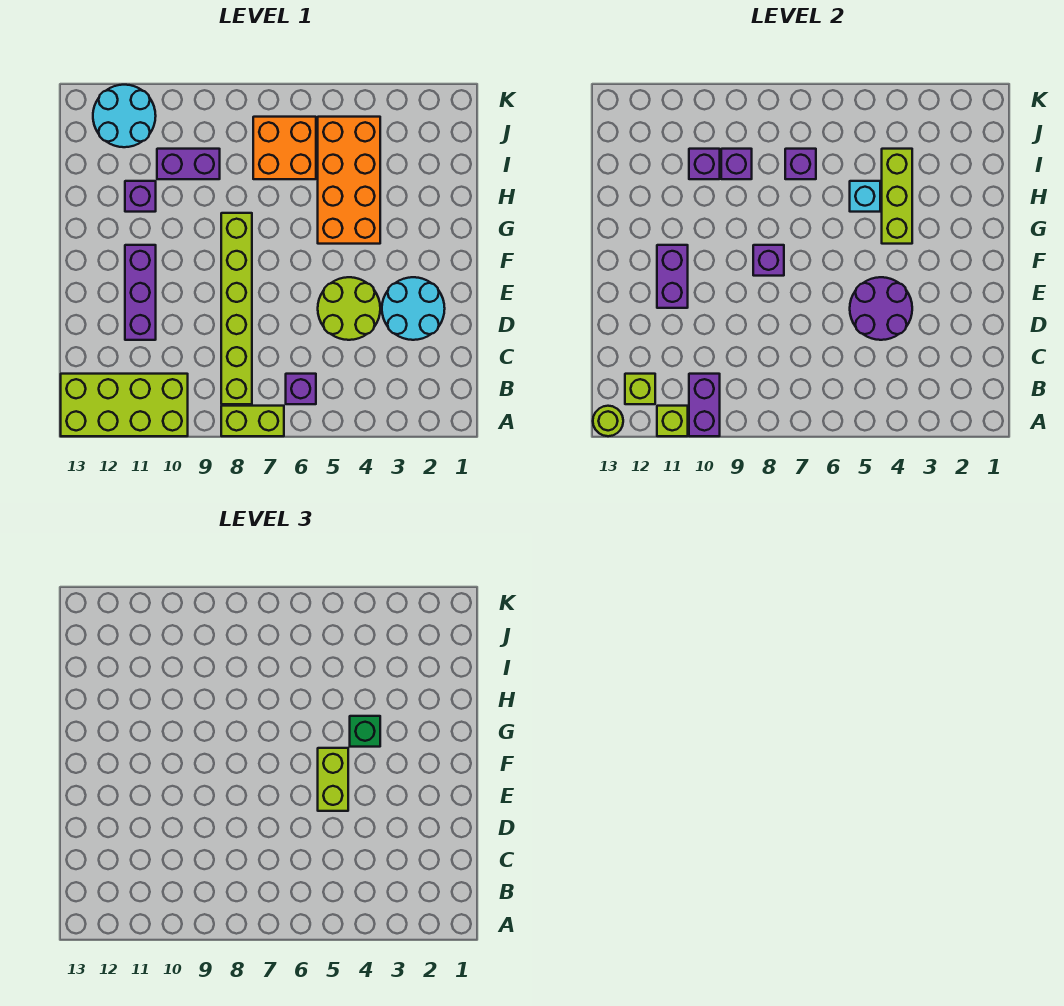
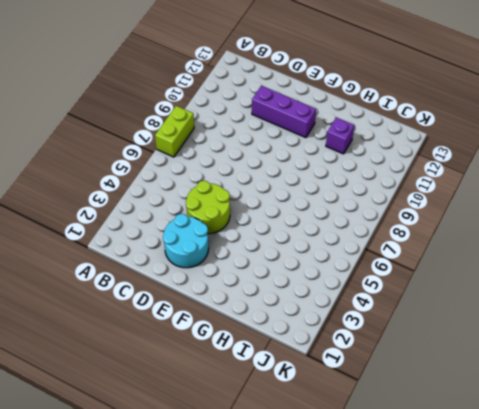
none -> lime brick A10:B13 level 1
none -> purple brick B6 level 1
none -> lime brick B8:G8 level 1

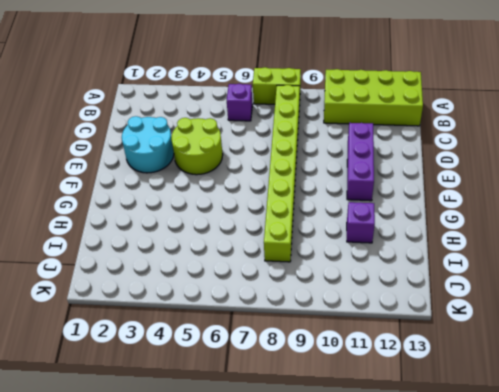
lime brick B8:I8 level 1 -> lime brick B8:G8 level 1
none -> orange brick G4:J5 level 1
none -> orange brick I6:J7 level 1
none -> purple brick I9:I10 level 1

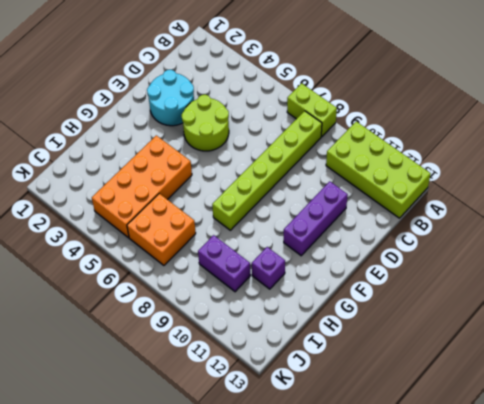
none -> purple brick B6 level 1
none -> cyan round brick J11:K12 level 1
none -> purple brick A10:B10 level 2

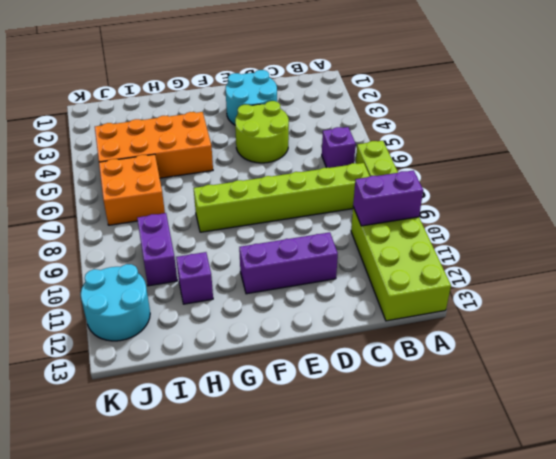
none -> lime brick A11 level 2
none -> lime round brick A13 level 2
none -> lime brick B12 level 2

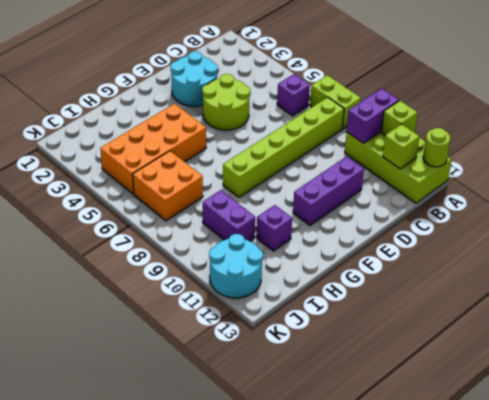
none -> purple round brick D4:E5 level 2
none -> purple brick E11:F11 level 2
none -> purple brick F8 level 2

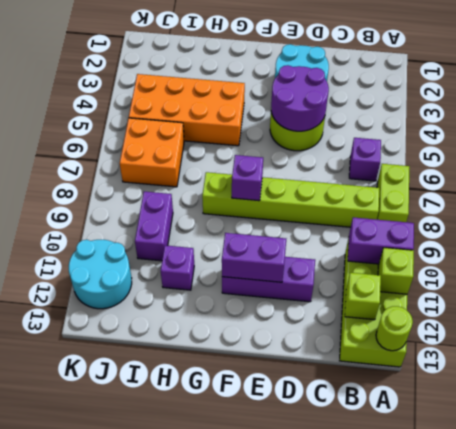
none -> lime brick G4:I4 level 2
none -> cyan brick H5 level 2
none -> purple brick I7 level 2

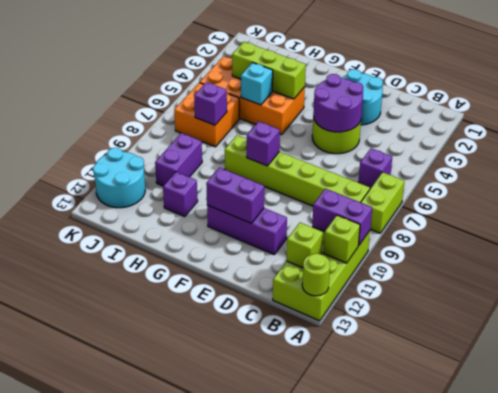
none -> purple brick I9 level 2
none -> purple brick I10 level 2
none -> lime brick E5:F5 level 3

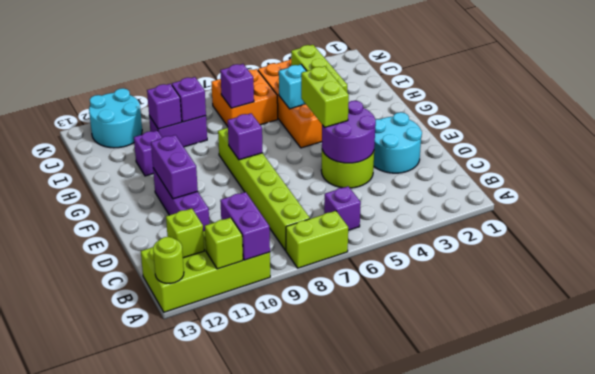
none -> green brick G4 level 3

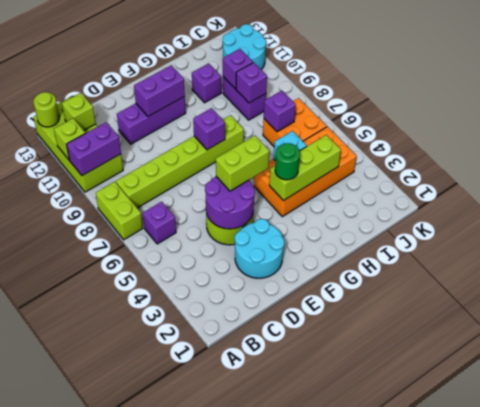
green round brick G4 level 3 -> green brick G4 level 3

